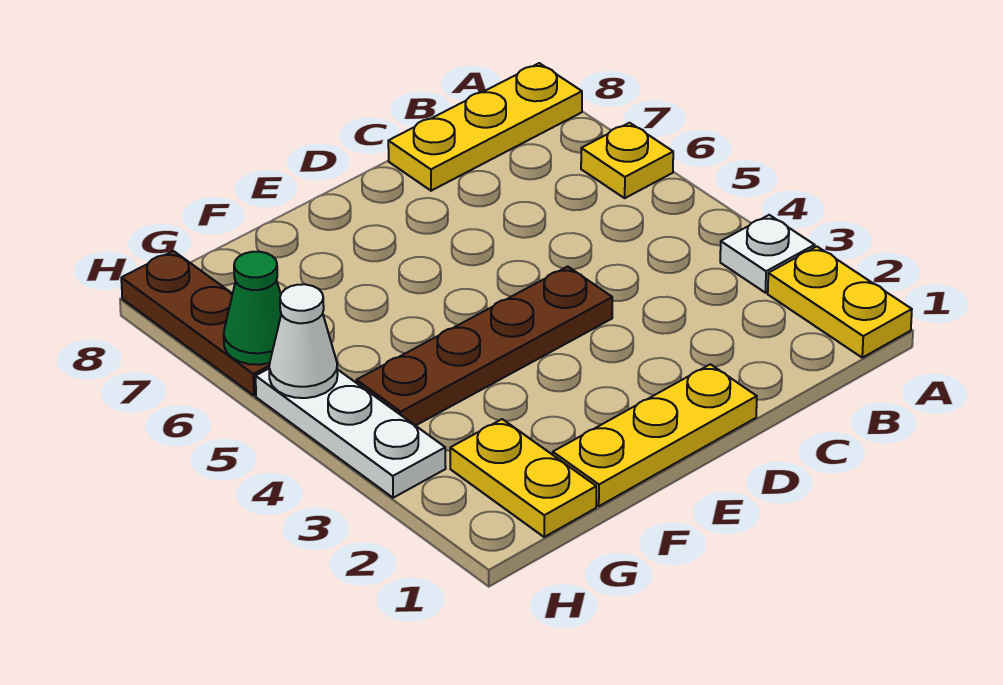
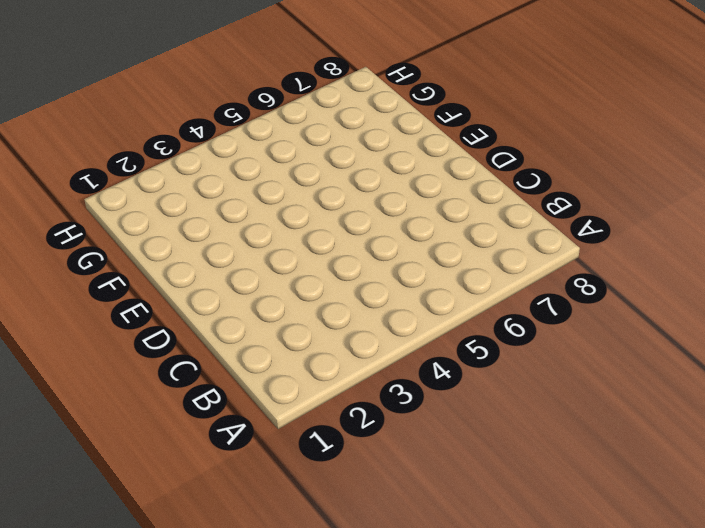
none -> yellow plate A1:A2 level 1
none -> white plate A3 level 1

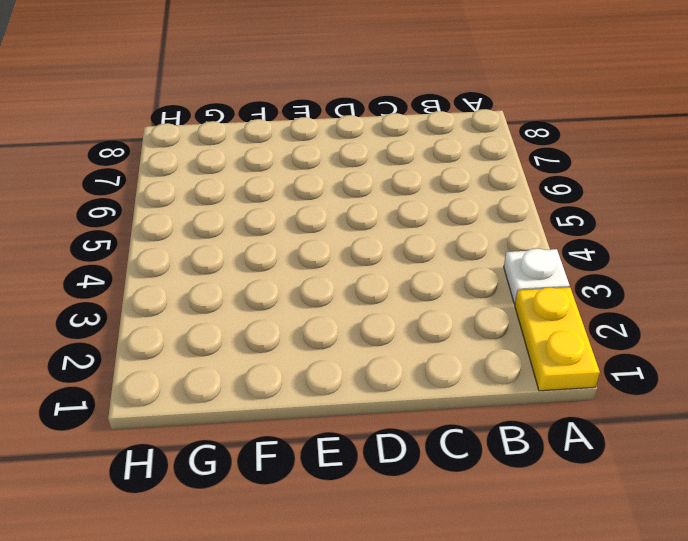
none -> yellow plate A6 level 1
none -> yellow plate A8:C8 level 1

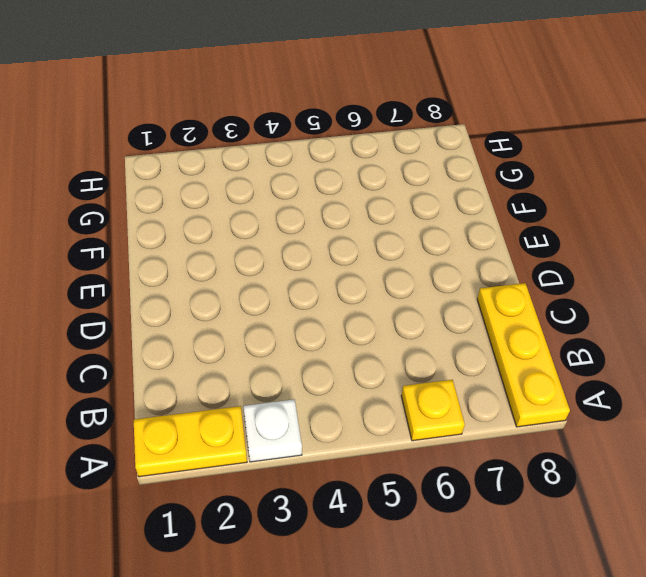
none -> yellow plate D1:F1 level 1
none -> brown plate D4:G4 level 1

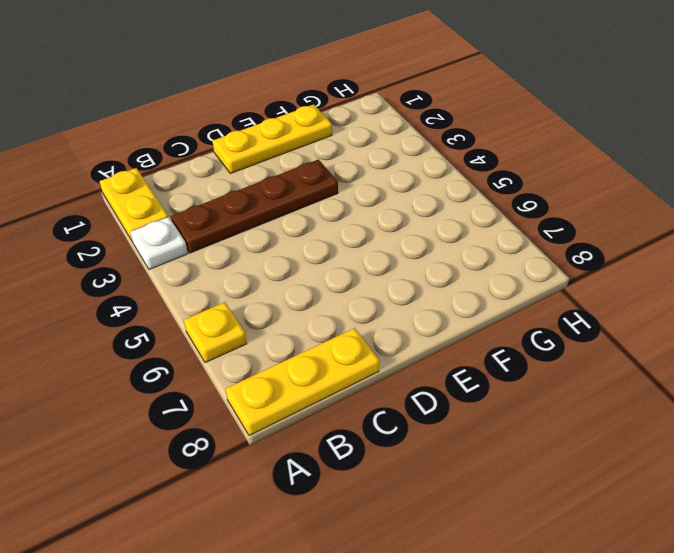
brown plate B3:E3 level 1 -> brown plate D4:G4 level 1
none -> yellow plate G1:G2 level 1
none -> white plate H3:H5 level 1

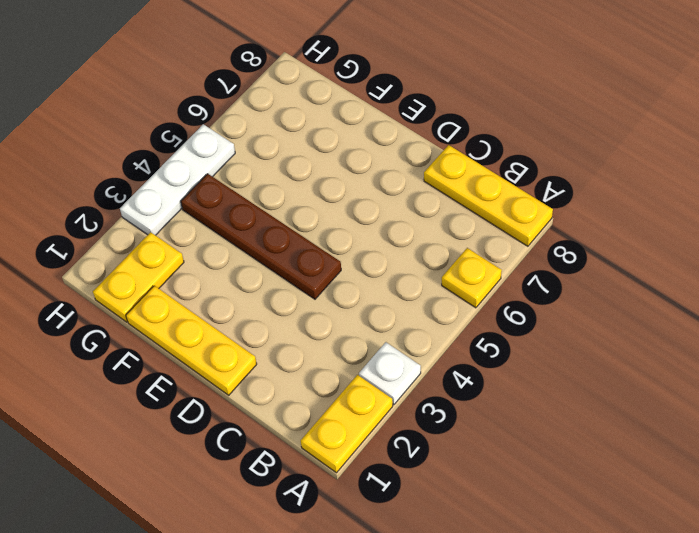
none -> brown plate H6:H8 level 1
none -> white cone H5 level 2

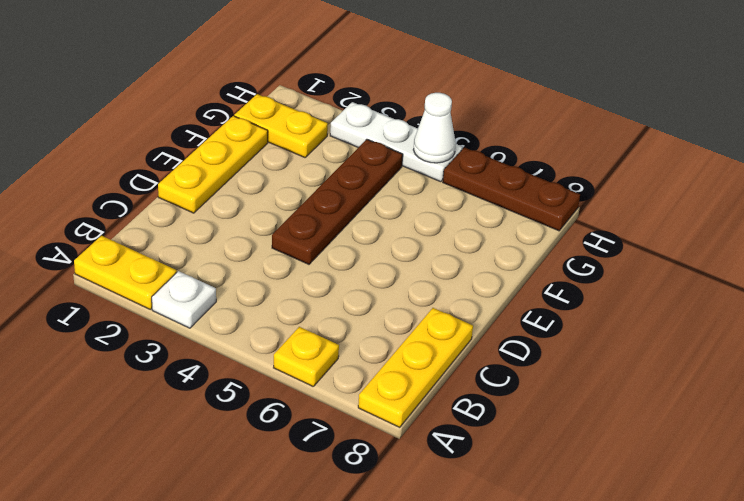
none -> green cone H6 level 2

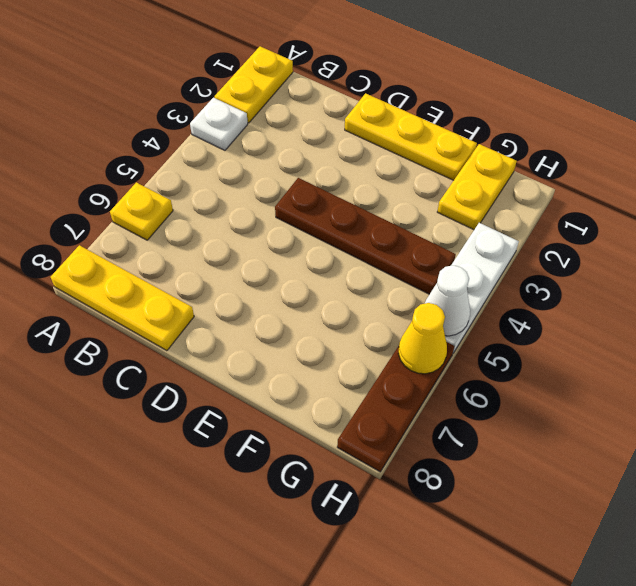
yellow cone H6 level 2 -> green cone H6 level 2

